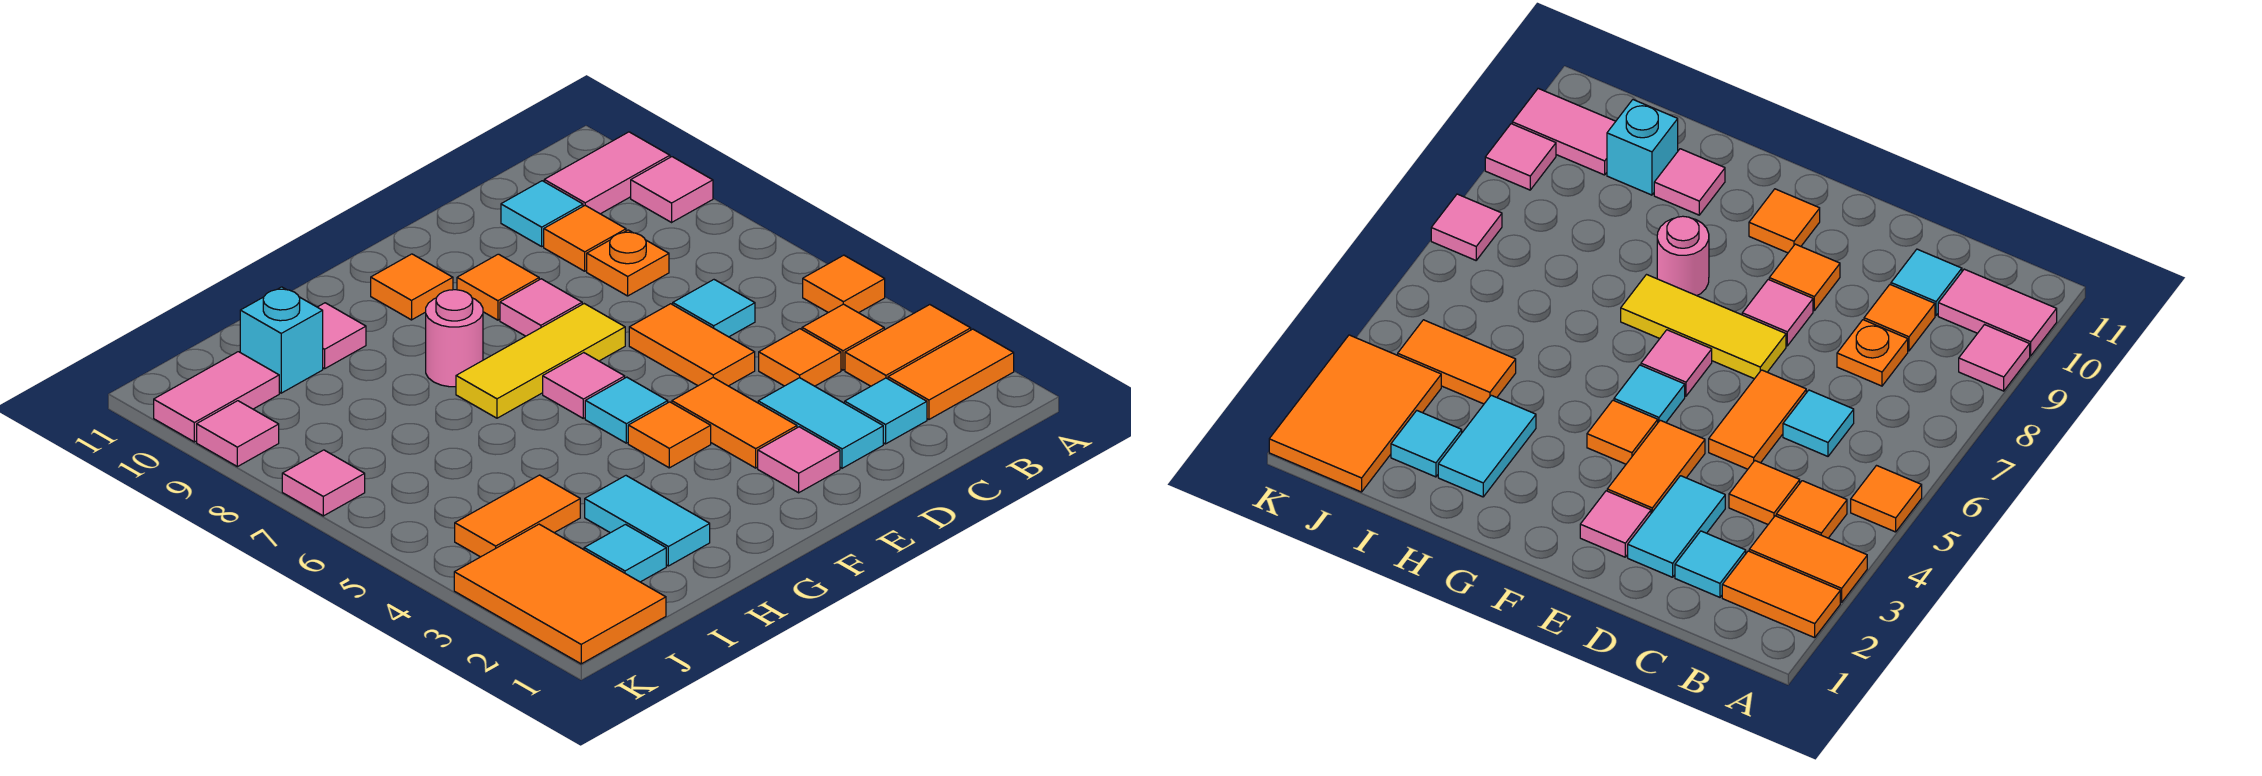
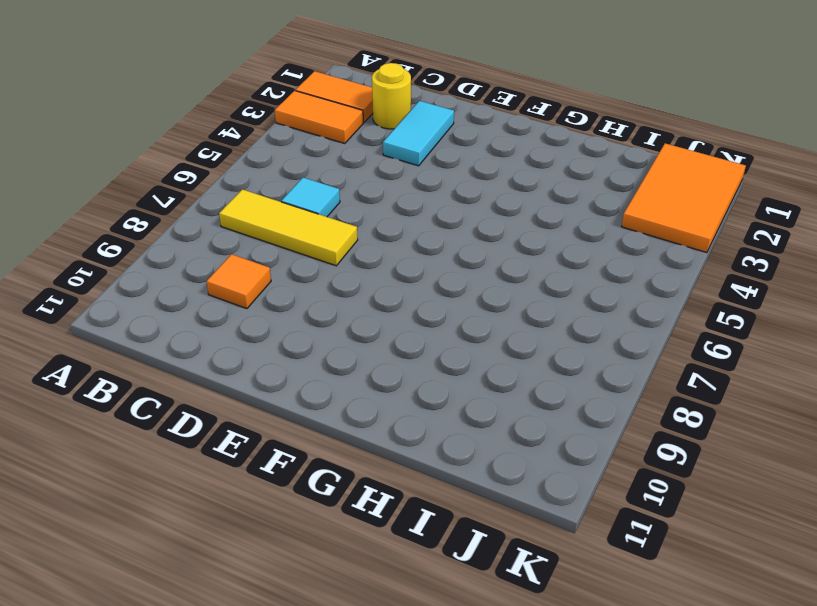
yellow tile B7:D7 level 1 -> yellow tile E7:G7 level 1
yellow round brick C2 level 1 -> cyan tile C2 level 1
none -> orange tile A5 level 1
none -> pink tile A9 level 1
none -> pink tile A10:B10 level 1
none -> orange tile B4 level 1

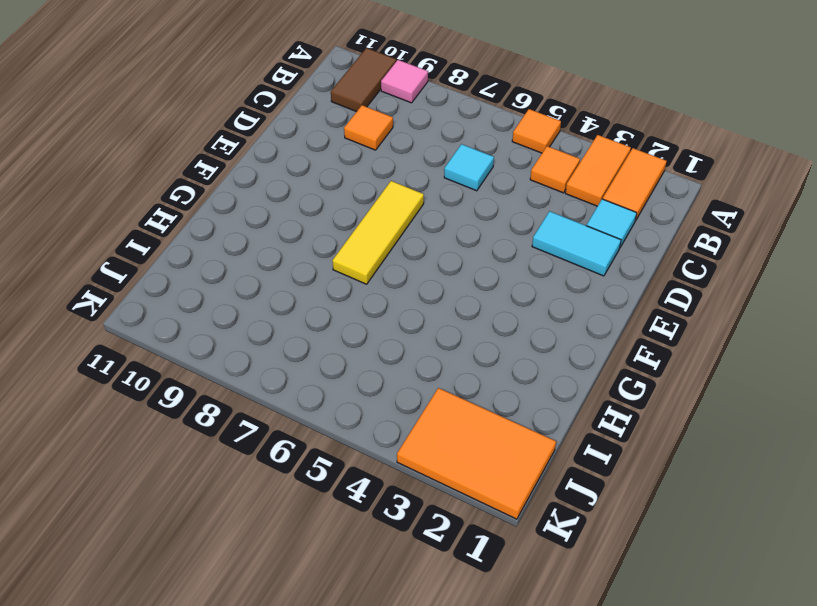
brown tile A10:B10 level 1 -> pink tile A10:B10 level 1
none -> orange tile C4 level 1
none -> orange plate C8 level 1
none -> cyan tile C10 level 1
none -> orange tile D5:D6 level 1

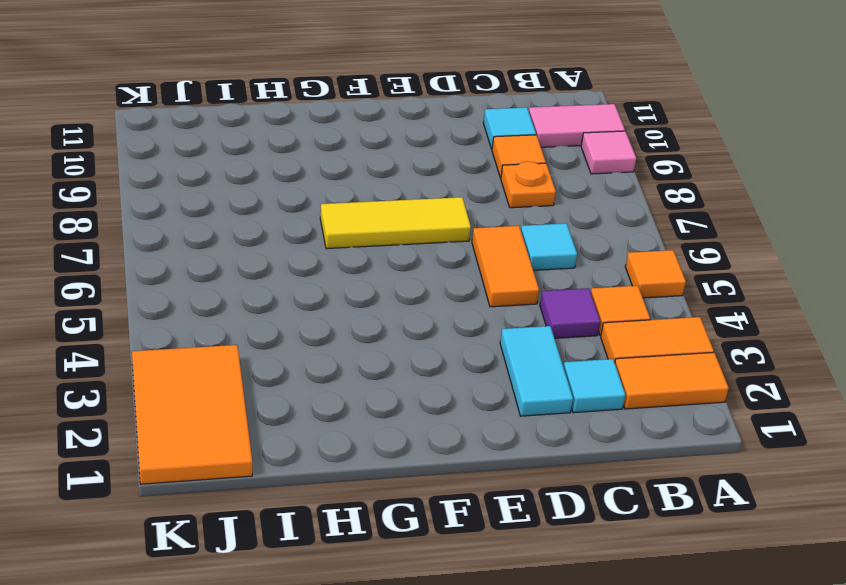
purple tile C4 level 1 -> orange tile C4 level 1
none -> pink tile E2 level 1
none -> orange tile E3:E4 level 1
none -> pink tile E8 level 1
none -> orange tile E9 level 1

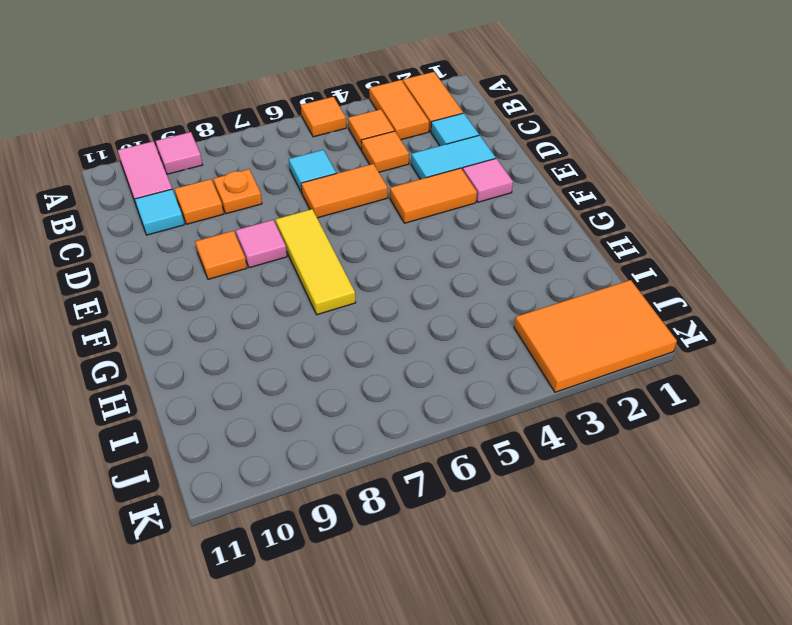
none -> orange tile F4 level 1
none -> cyan tile F5 level 1
none -> pink tile F6 level 1
none -> orange tile F10 level 1

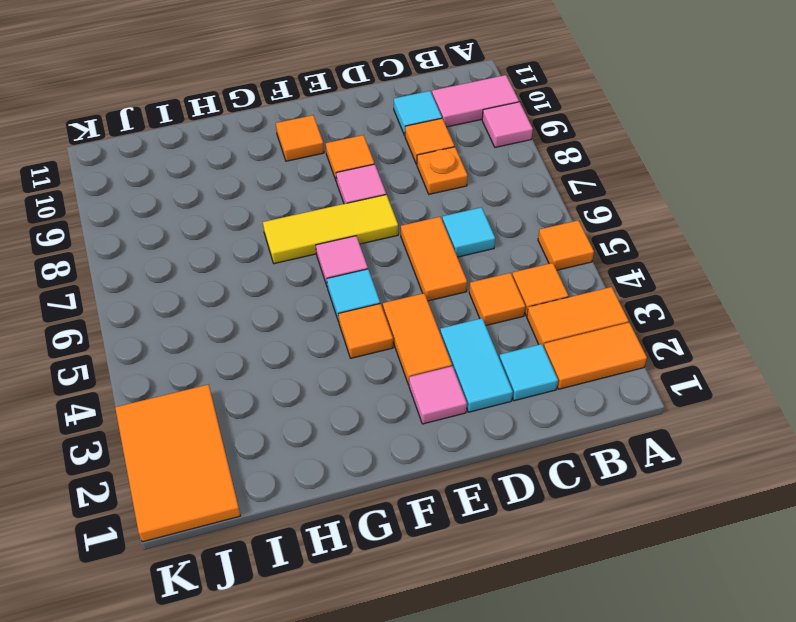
none -> pink round brick G8 level 1
none -> cyan tile H2:H3 level 1
none -> pink tile H10 level 1
none -> cyan tile I2 level 1

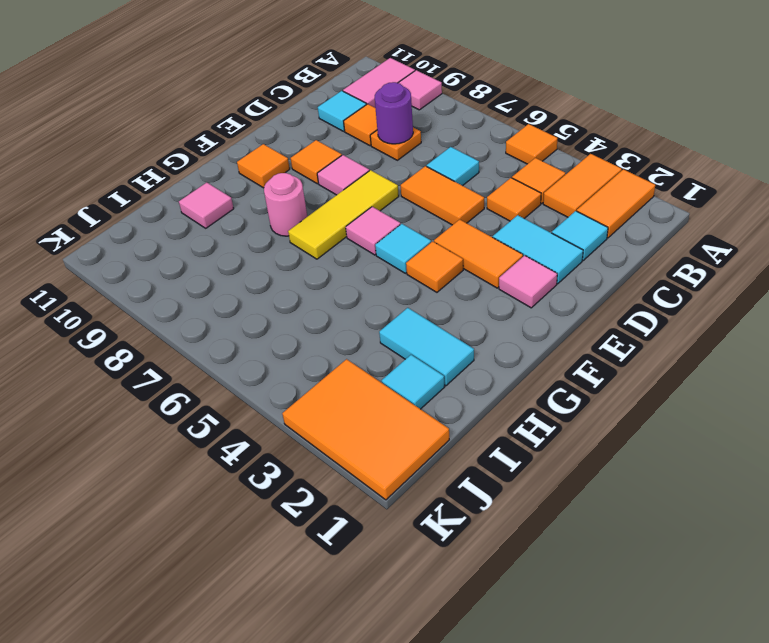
purple round brick C8 level 2 -> none
none -> orange tile I4:J4 level 1
none -> cyan brick I10 level 1
none -> pink tile J10:K10 level 1
none -> pink tile K7 level 1

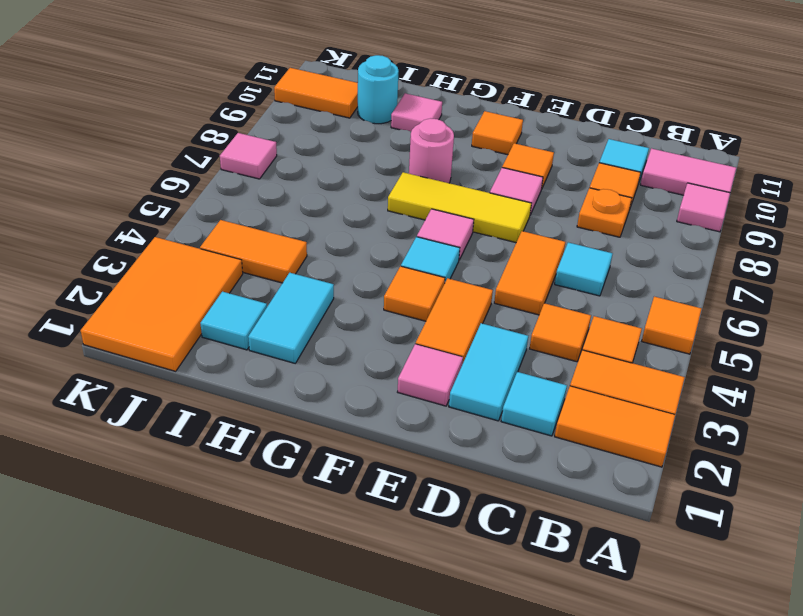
cyan round brick I10 level 1 -> cyan brick I10 level 1
orange tile J10:K10 level 1 -> pink tile J10:K10 level 1
none -> pink tile K9 level 1

